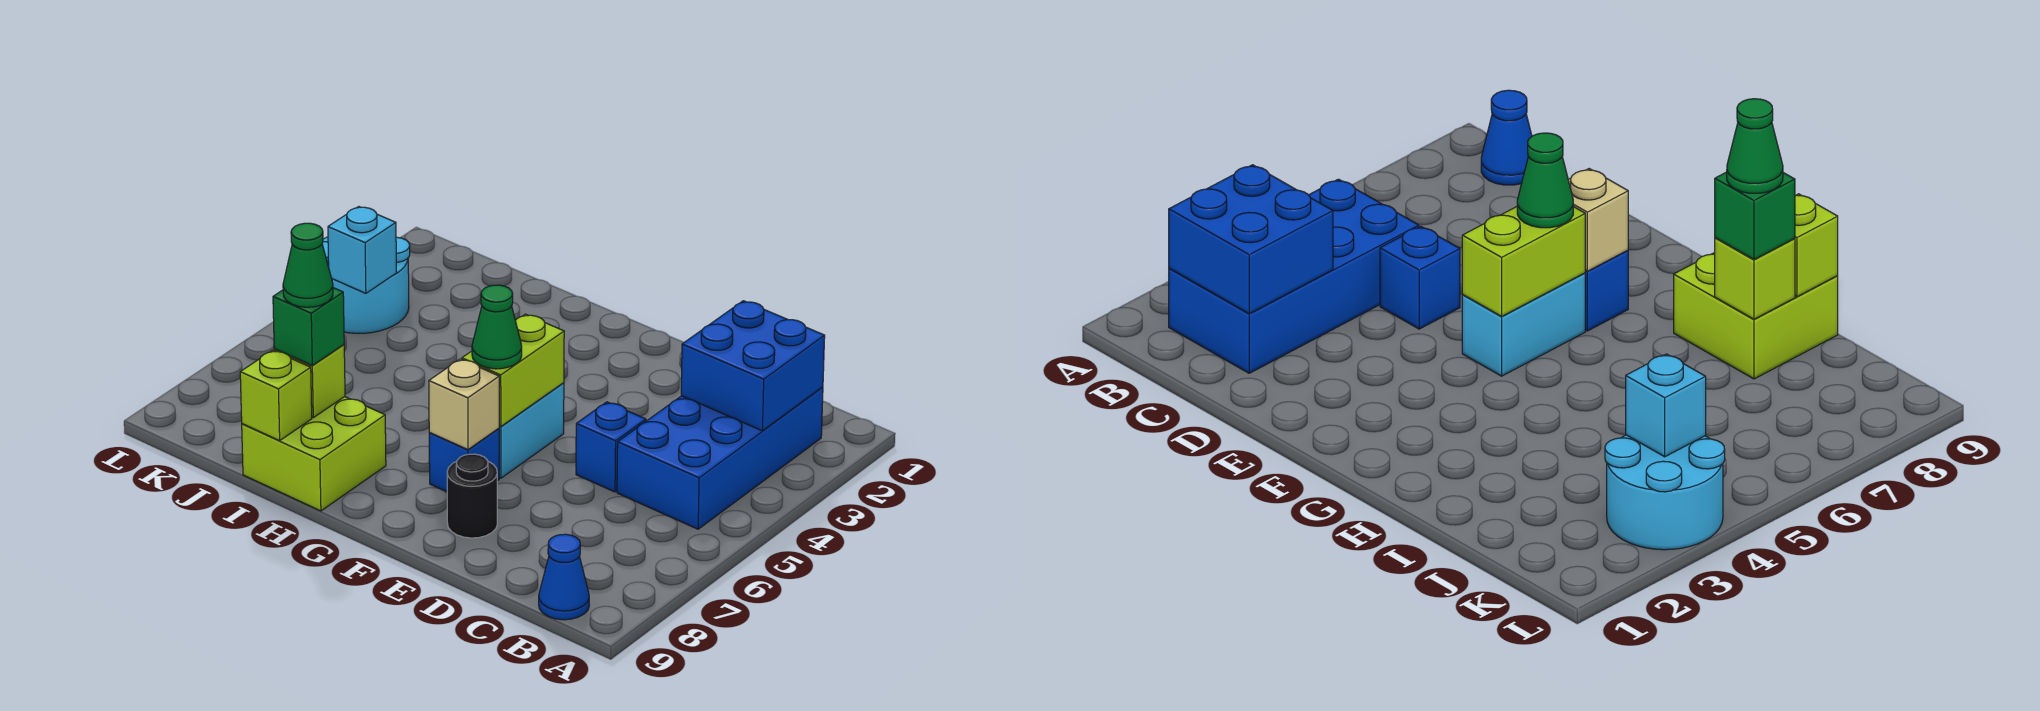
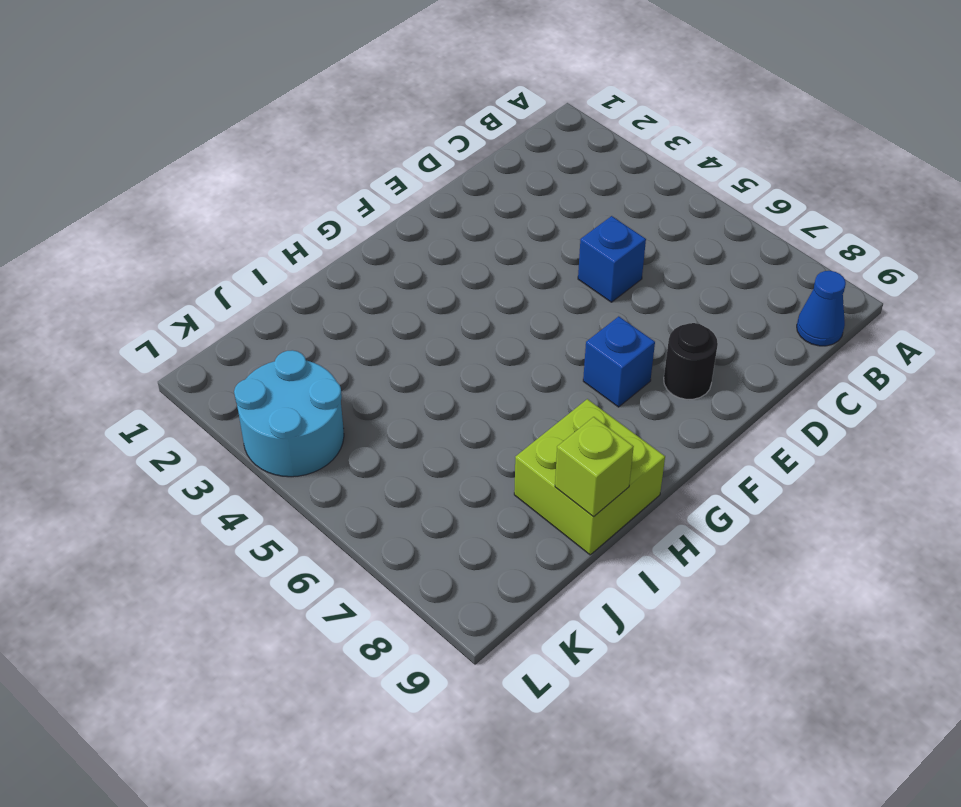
none -> blue brick B2:C5 level 1
none -> cyan brick F5:F6 level 1
none -> blue brick B2:C3 level 2

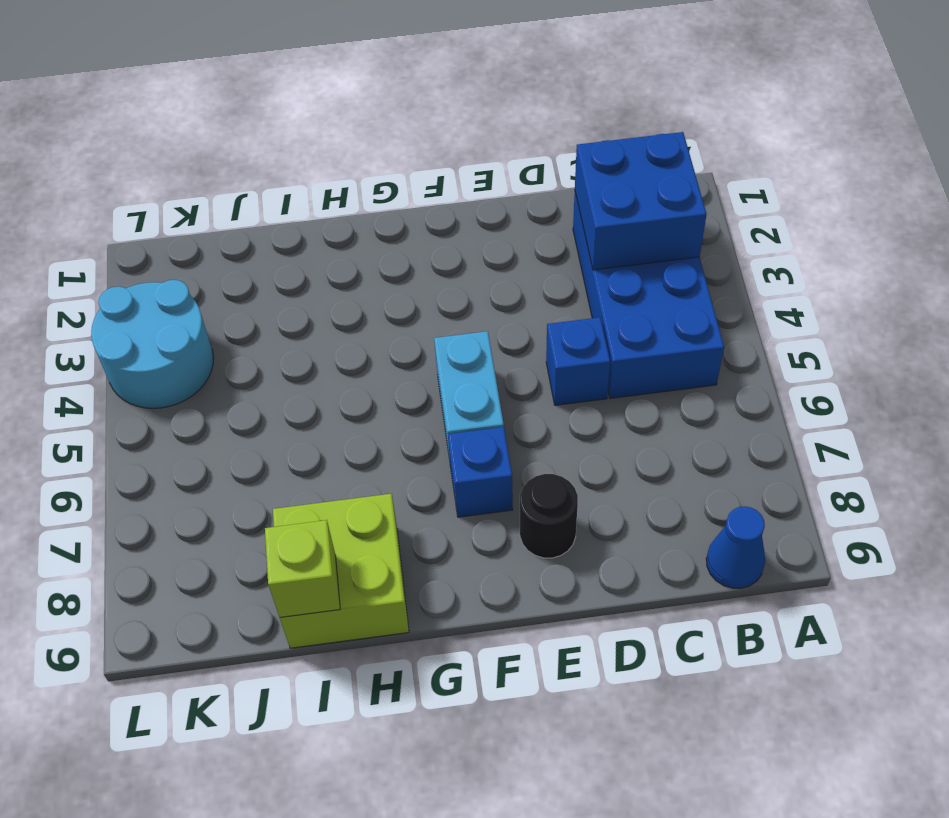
none -> lime brick F5:F6 level 2
none -> tan brick F7 level 2
none -> lime brick I8 level 2

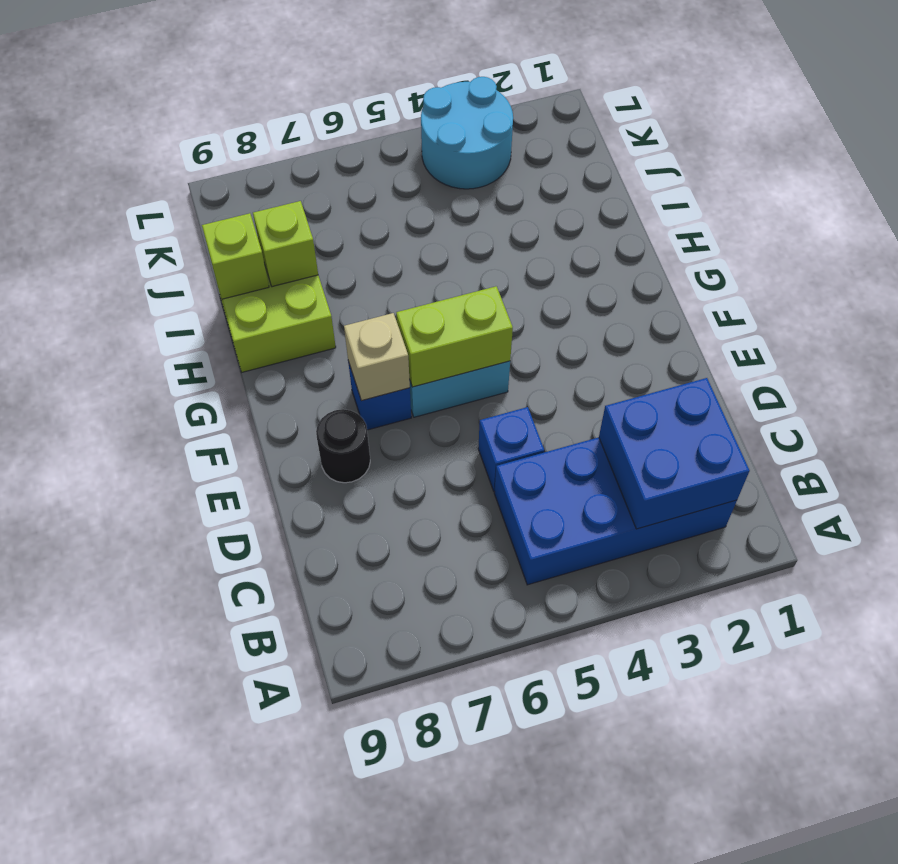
none -> blue cone B9 level 1
none -> cyan brick K4 level 2
none -> green cone F6 level 3

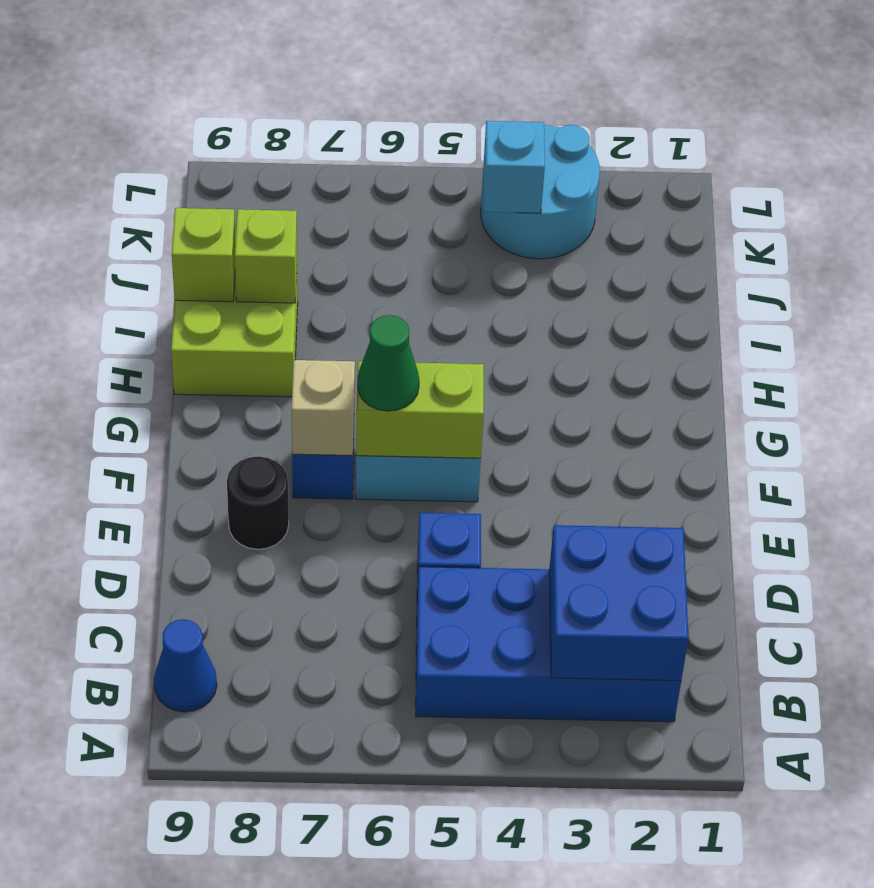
none -> green brick I8 level 3
none -> green cone I8 level 4

